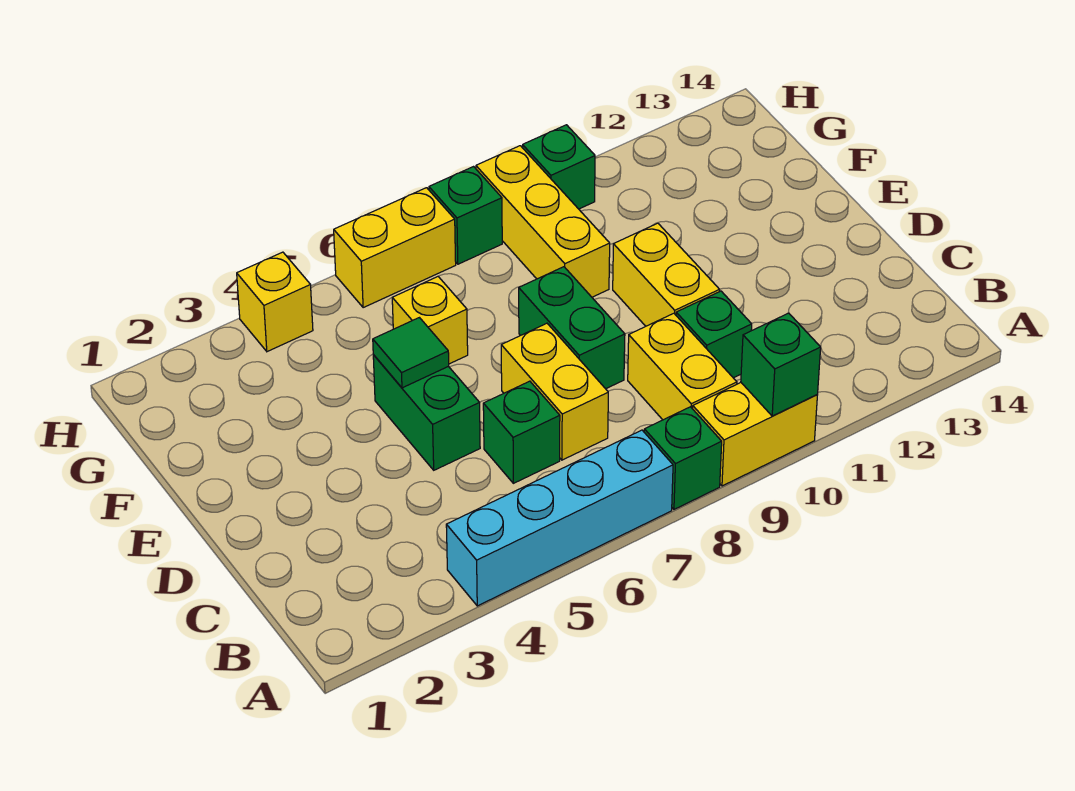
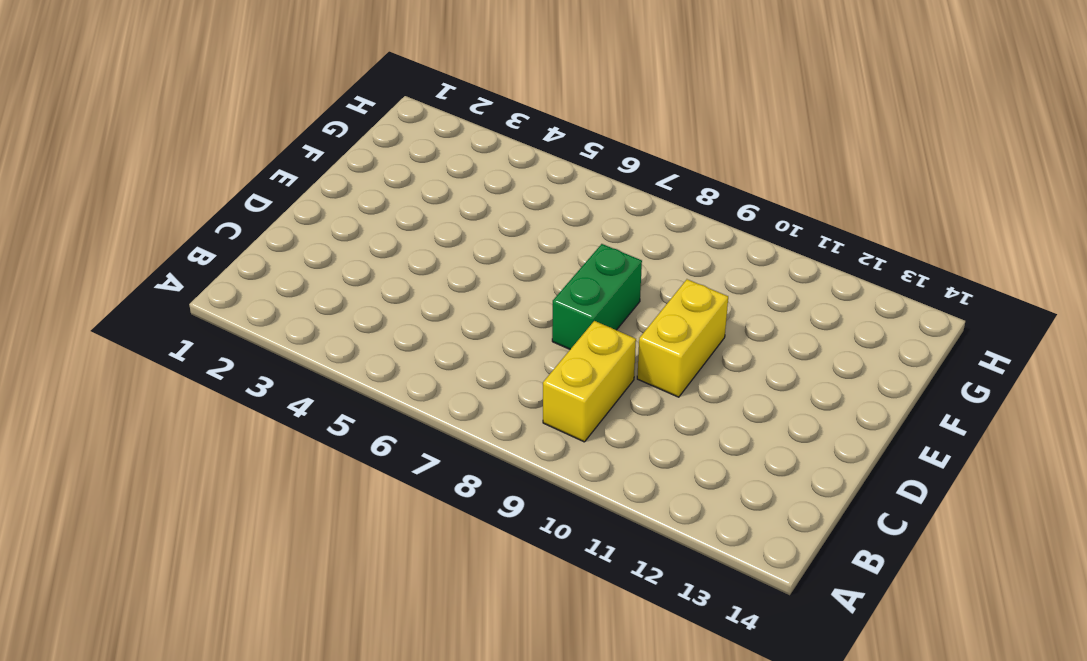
none -> cyan brick A4:A7 level 1
none -> green brick A8 level 1
none -> yellow brick A9:A10 level 1

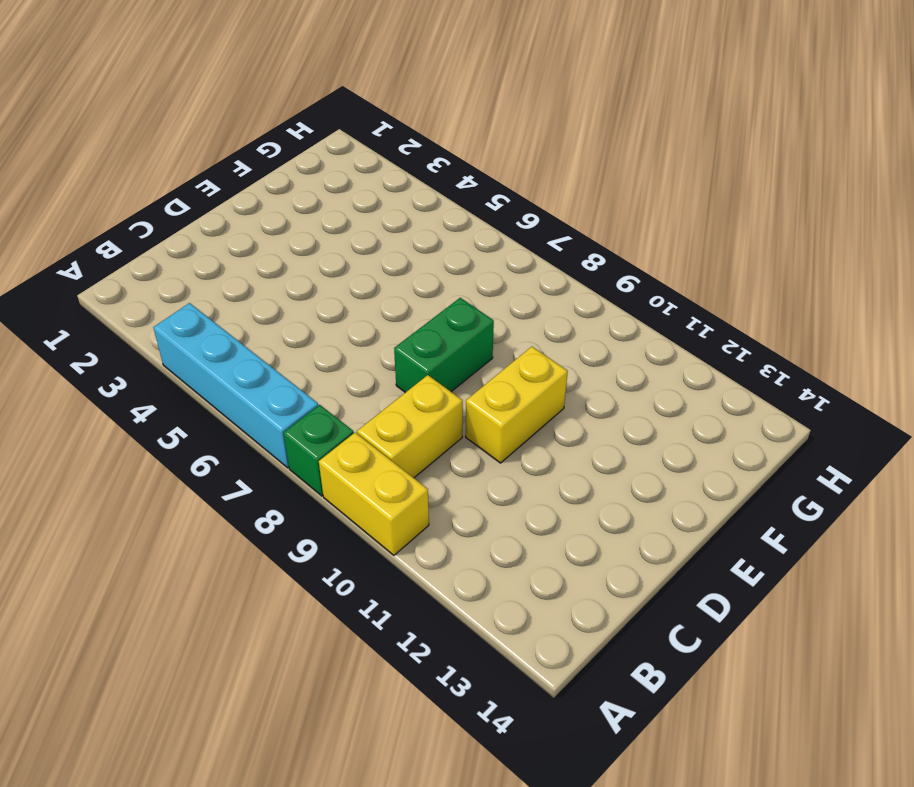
none -> green brick C6 level 1
none -> yellow brick C7:D7 level 1
none -> green brick C10 level 1

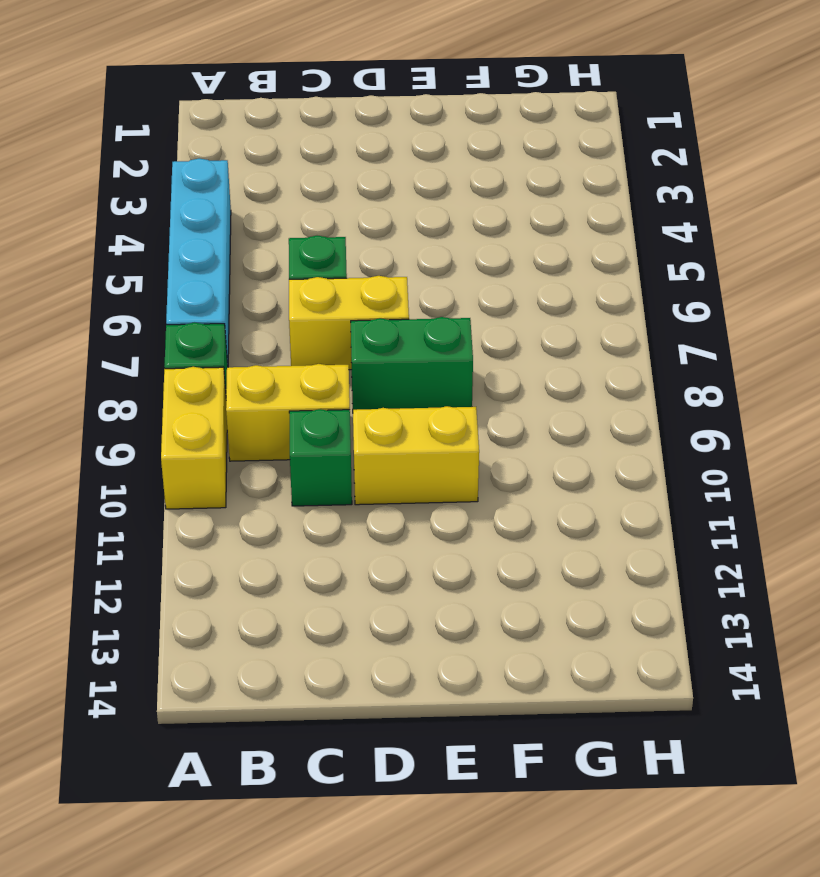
none -> green brick D5:E5 level 1
none -> yellow brick F6 level 1
none -> yellow brick F9:H9 level 1

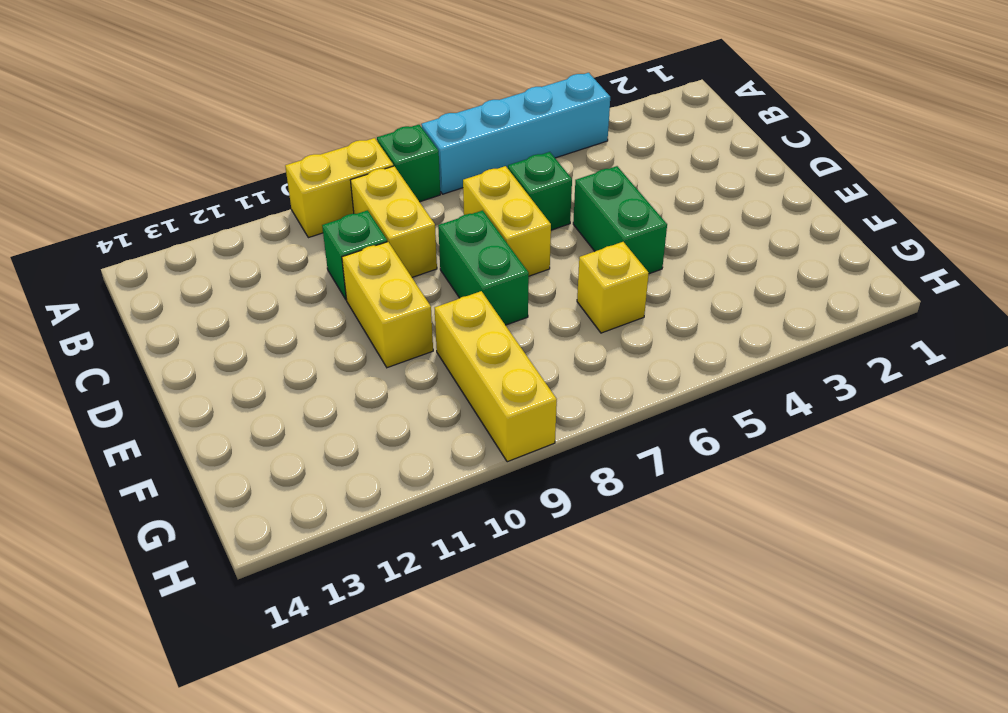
none -> yellow brick H4 level 1
none -> yellow brick H6:H7 level 1
none -> green brick H8 level 1

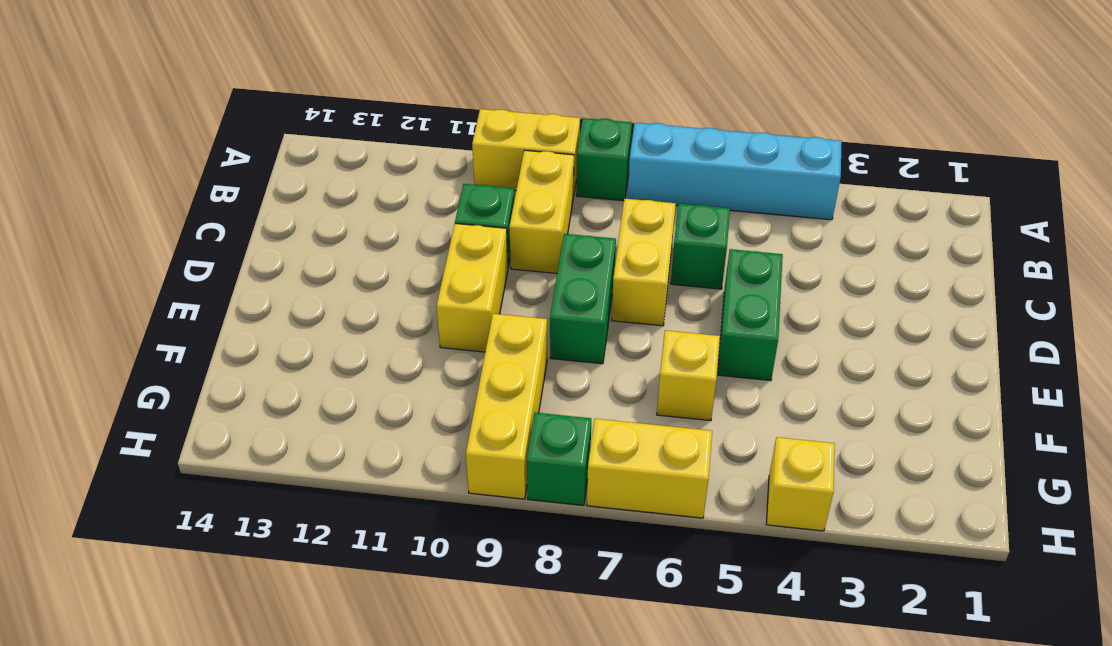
none -> green brick H10 level 1
none -> green brick A10 level 2
none -> green tile E5 level 2

